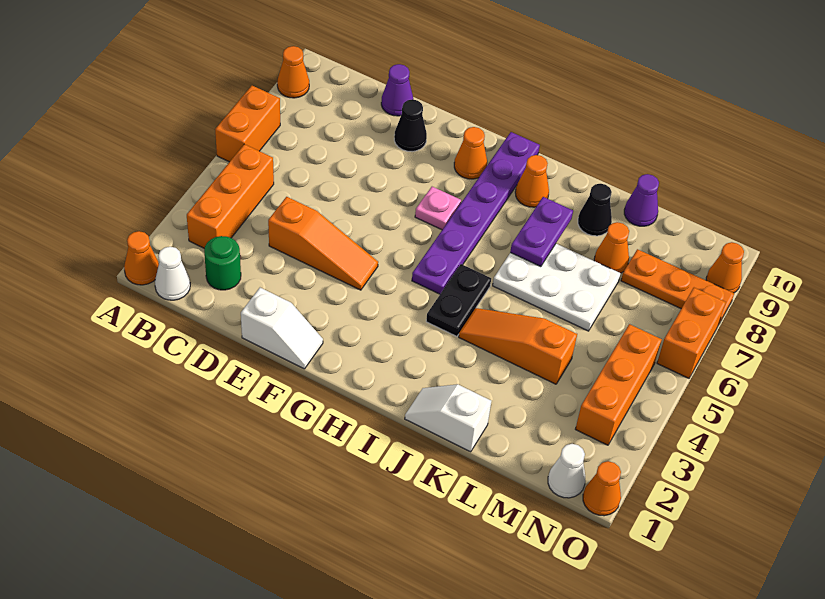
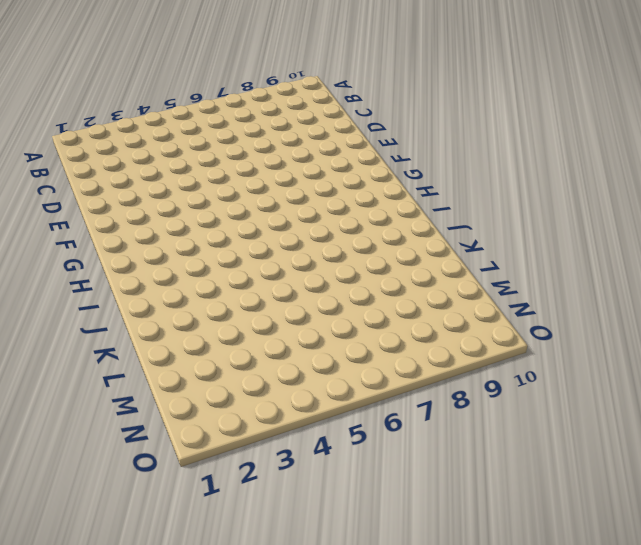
none -> orange cone A1 level 1
none -> orange brick A6:A7 level 1
none -> orange cone A9 level 1

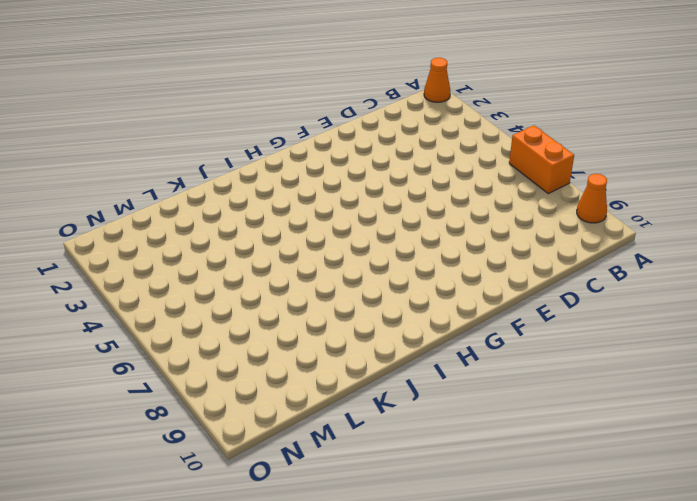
none -> white cone B1 level 1
none -> orange brick B3:B5 level 1
none -> green round brick C2 level 1

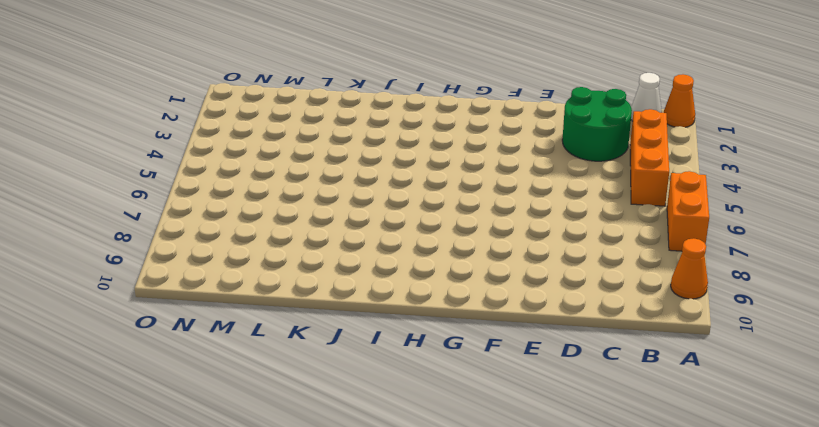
green round brick C2:D3 level 1 -> green round brick C2 level 1
none -> orange slope D4:F4 level 1 top D
none -> purple cone D10 level 1
none -> white slope E1:F1 level 1 top E

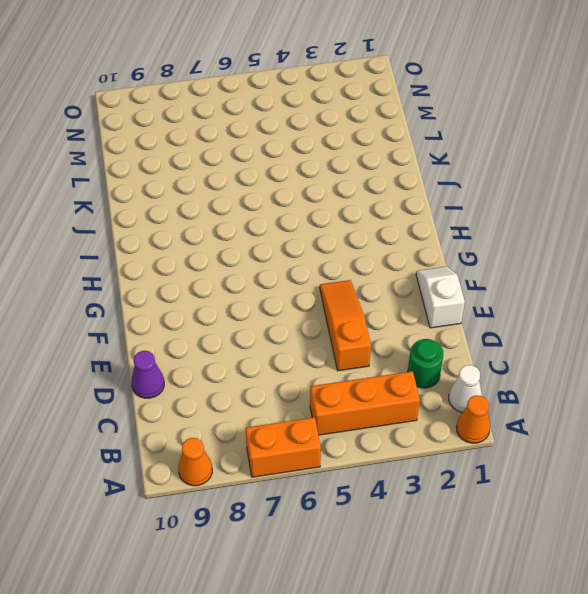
none -> black cone E9 level 1
none -> pink plate G7 level 1
none -> orange cone G9 level 1

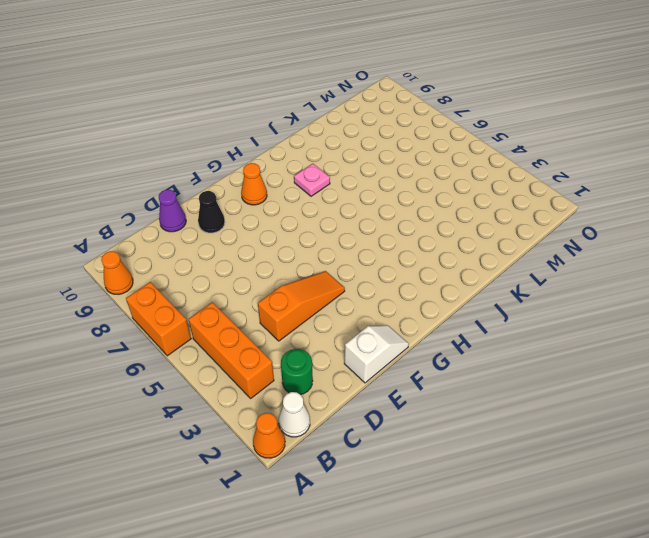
pink plate I8 level 1 -> pink plate G7 level 1
none -> purple plate H5:H10 level 1
none -> black plate I4:I5 level 1
none -> orange cone I9 level 1

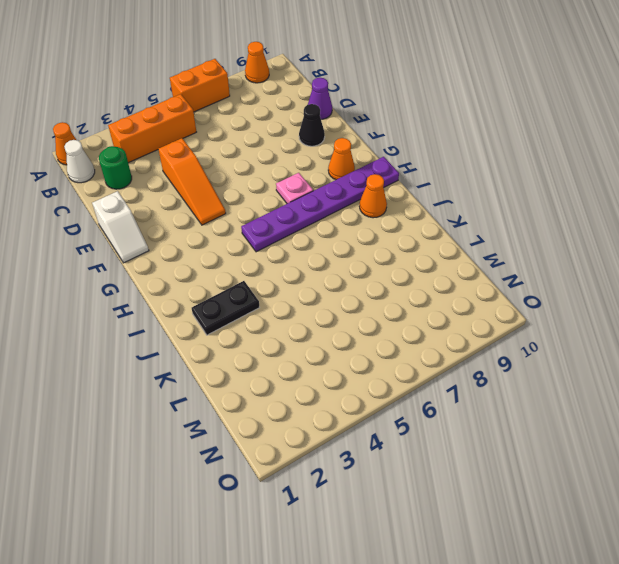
black plate J2:J3 level 1 -> black plate I4:I5 level 1
none -> white slope J1:K1 level 1 top K
none -> orange slope J4:L4 level 1 top L
none -> white plate J6:L7 level 1

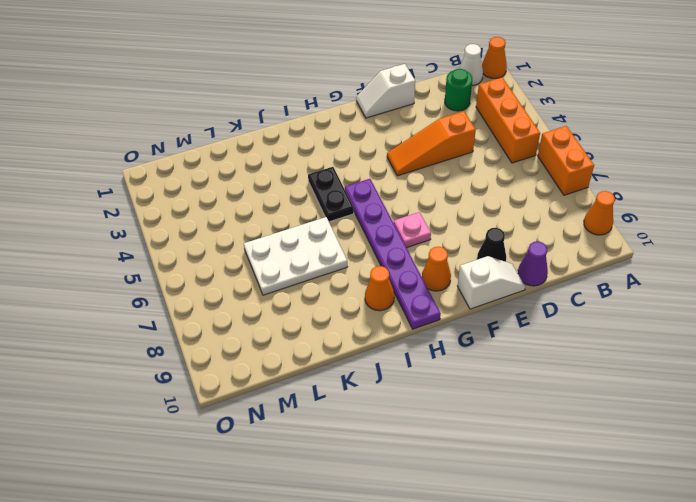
white slope E10:F10 level 1 top F -> white slope J1:K1 level 1 top K
none -> orange slope J4:L4 level 1 top L
none -> black cone K9 level 1
none -> orange cone L8 level 1

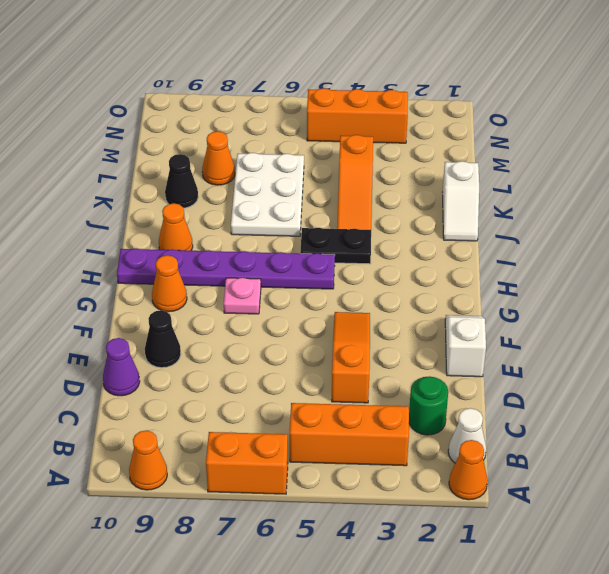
none -> purple cone L10 level 1
none -> orange plate M8:O8 level 1
none -> white cone N1 level 1

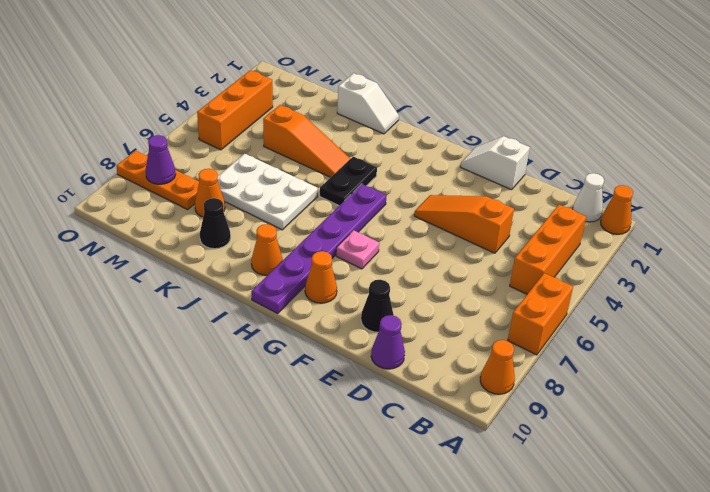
purple cone N8 level 2 -> purple cone L10 level 1
none -> green round brick C2 level 1
none -> white cone N1 level 1
none -> orange cone O1 level 1

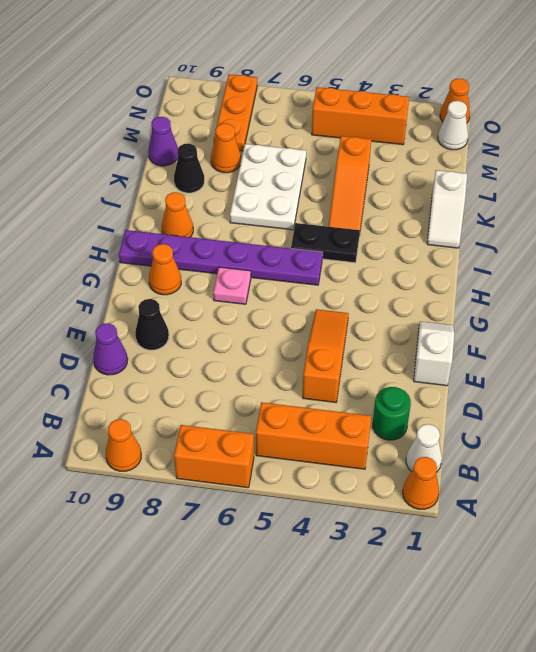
none -> orange brick O6:O7 level 1
none -> orange cone O9 level 1
none -> purple plate J7:J8 level 2

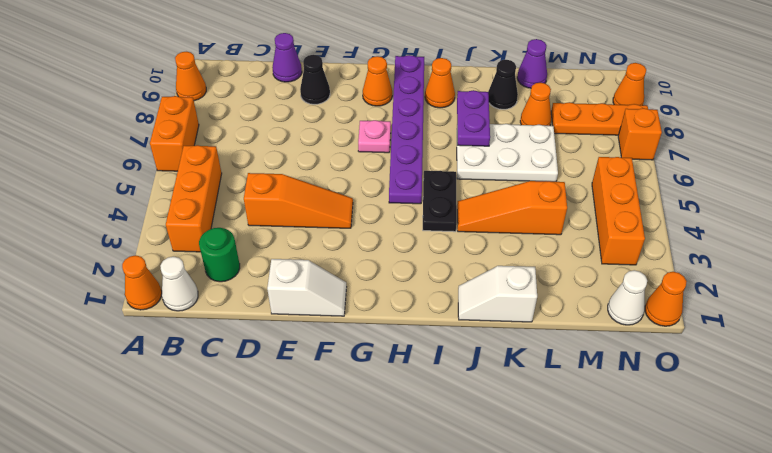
orange brick O7 level 1 -> orange brick O6:O7 level 1

